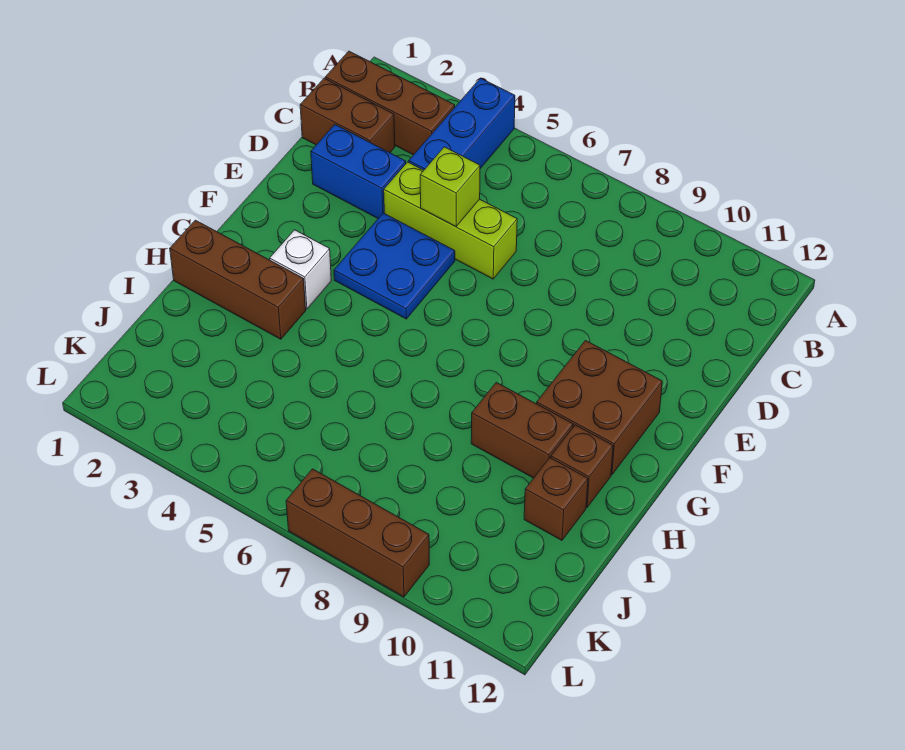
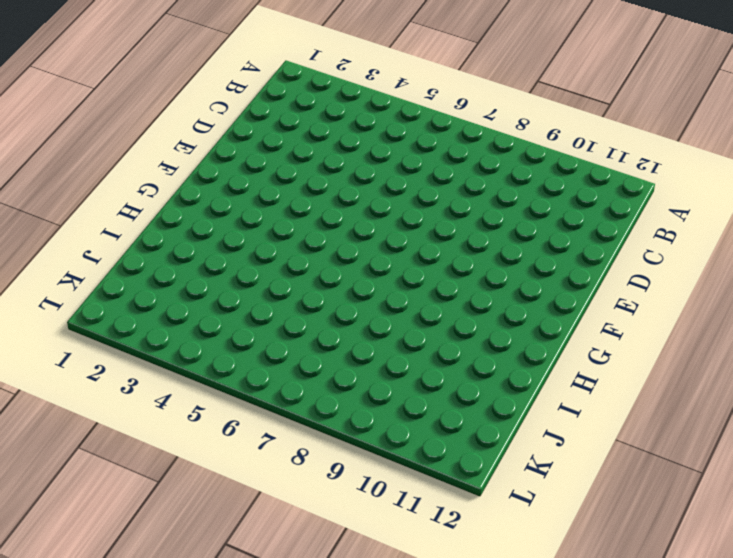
none -> blue brick A4:C4 level 1
none -> brown brick B1:B3 level 1
none -> brown brick C1:C2 level 1

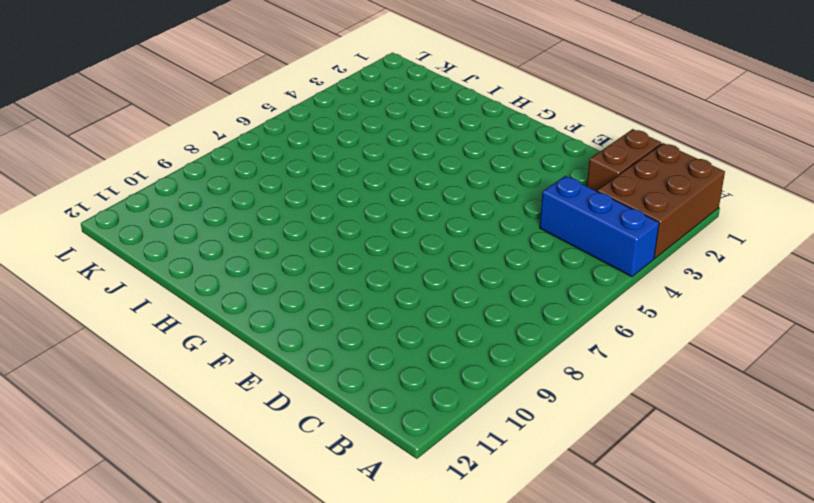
brown brick A1:B3 level 1 -> brown brick B1:B3 level 1
none -> blue brick D2:D3 level 1
none -> lime brick D4:D6 level 1
none -> blue plate E4:F5 level 1

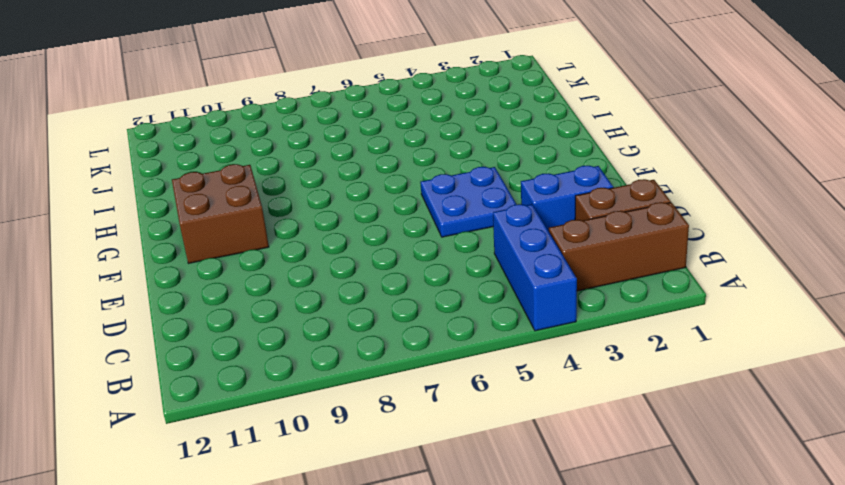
none -> lime brick D4:D6 level 1
none -> white brick G3 level 1
none -> brown brick H1:H3 level 1

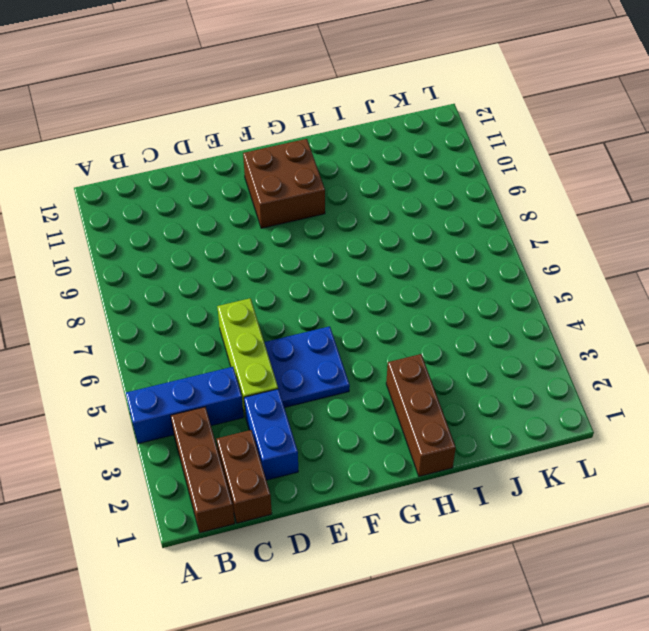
none -> white brick G3 level 1
none -> brown brick H9:H10 level 1
none -> brown brick H11 level 1

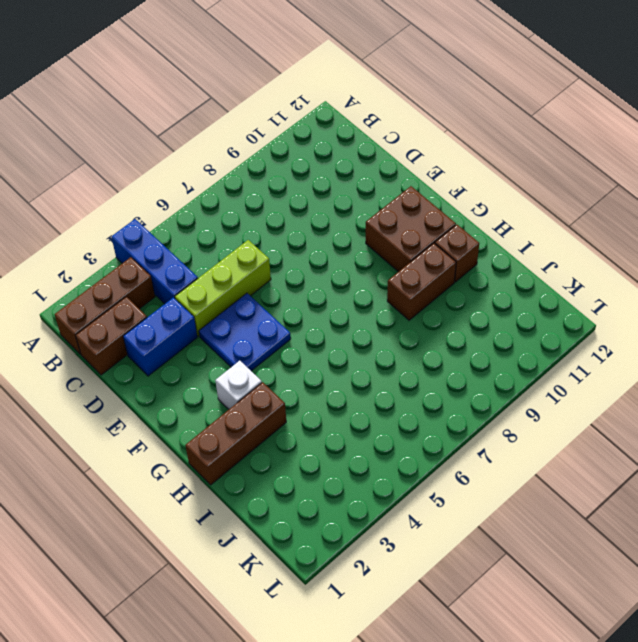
none -> brown brick I11 level 1
none -> brown brick L7:L9 level 1
none -> lime brick D5 level 2

